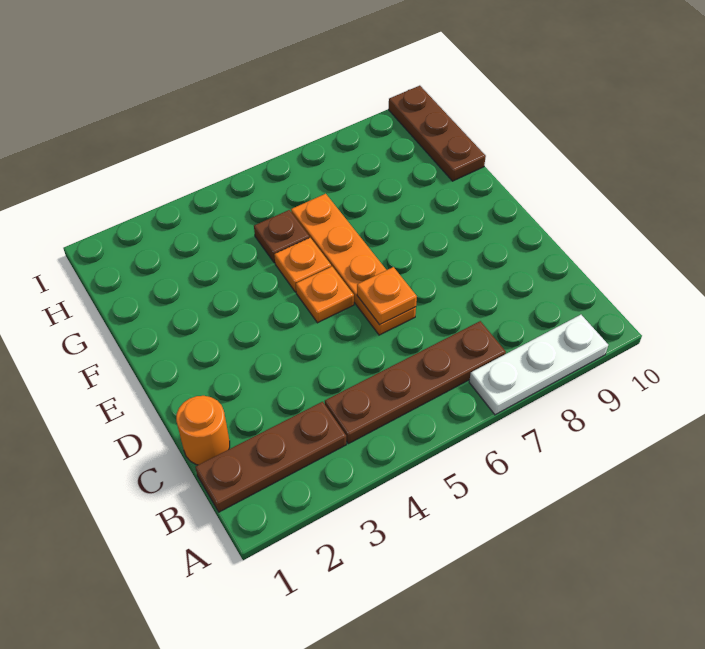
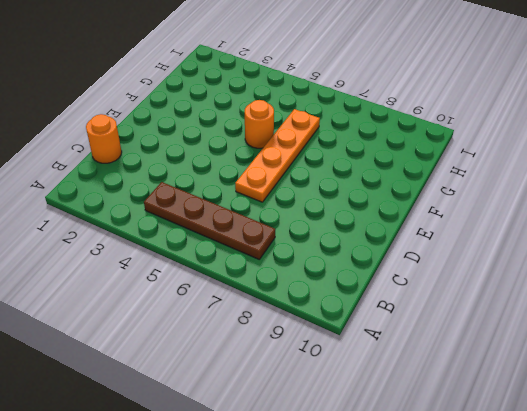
orange round brick F5 level 1 -> orange plate F5 level 1
none -> white plate A7:A9 level 1
none -> brown plate B1:B3 level 1

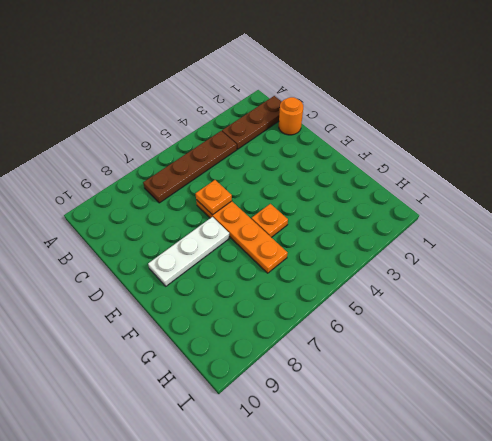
white plate E7:E9 level 1 -> white plate A7:A9 level 1
none -> orange plate E5 level 1
none -> brown plate G5 level 1

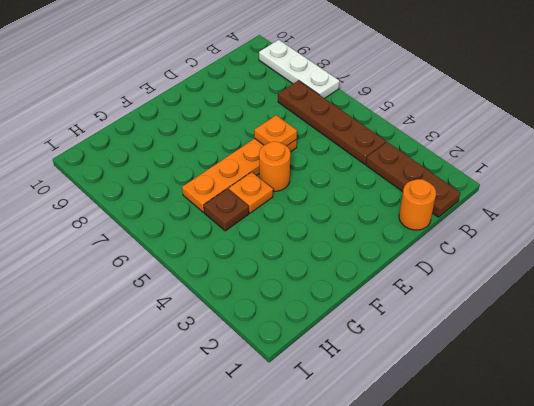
orange round brick E5 level 1 -> orange plate E5 level 1
none -> brown plate G10:I10 level 1

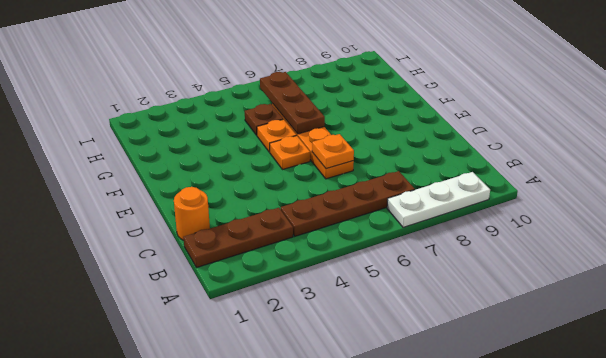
brown plate F6:H6 level 2 -> brown plate G10:I10 level 1

